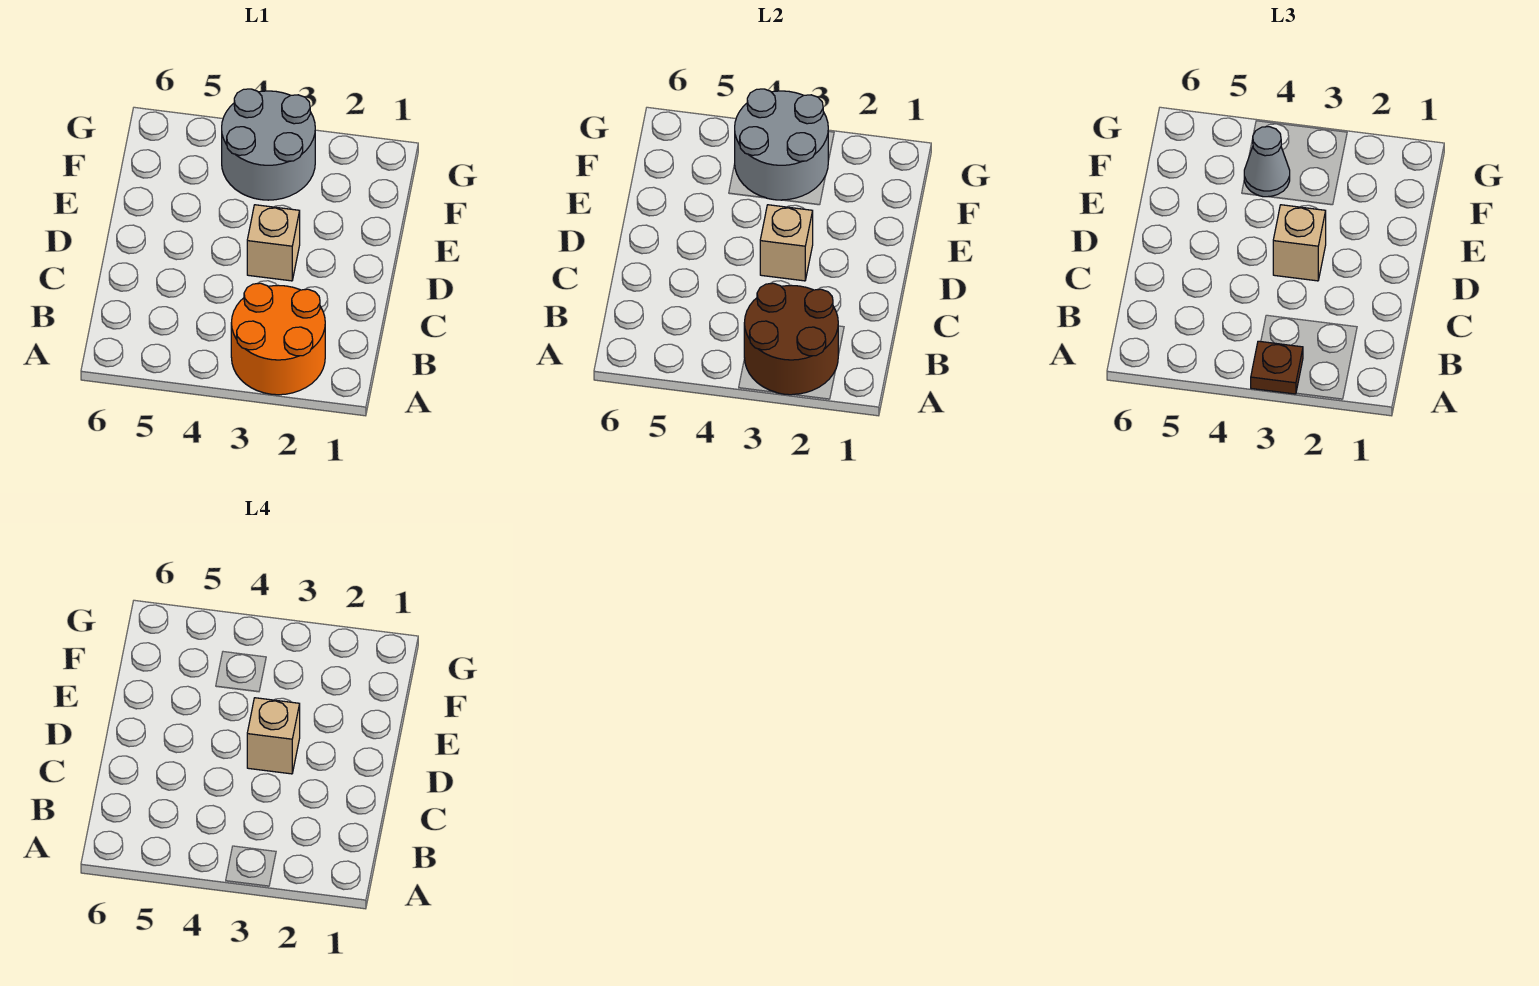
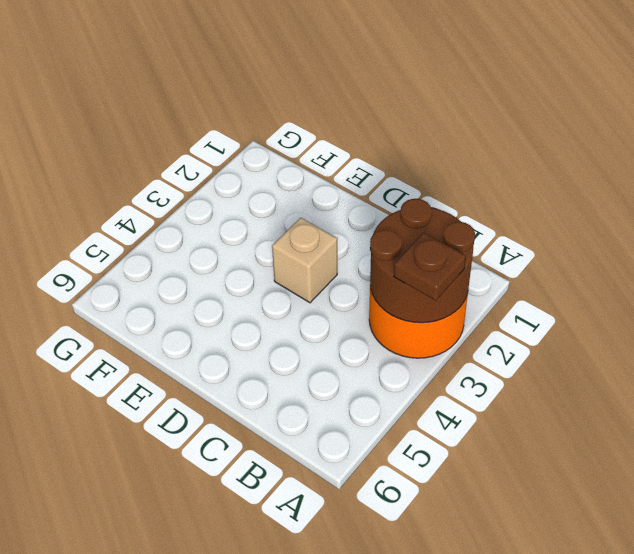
none -> grey round brick F3:G4 level 1
none -> tan brick D3 level 2

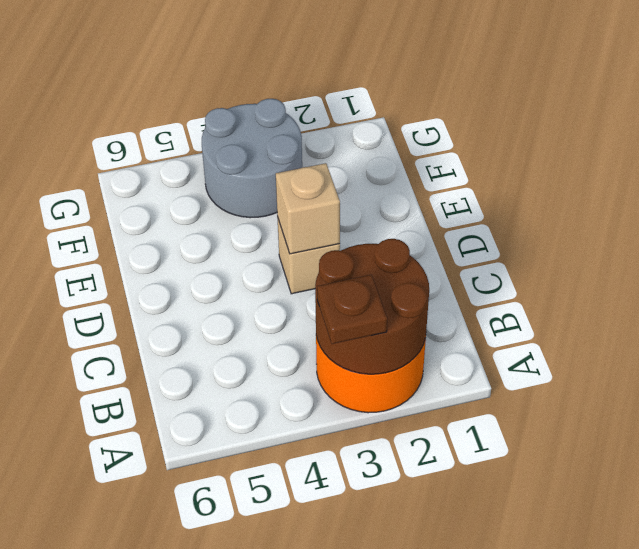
none -> grey round brick F3:G4 level 2
none -> tan brick D3 level 3

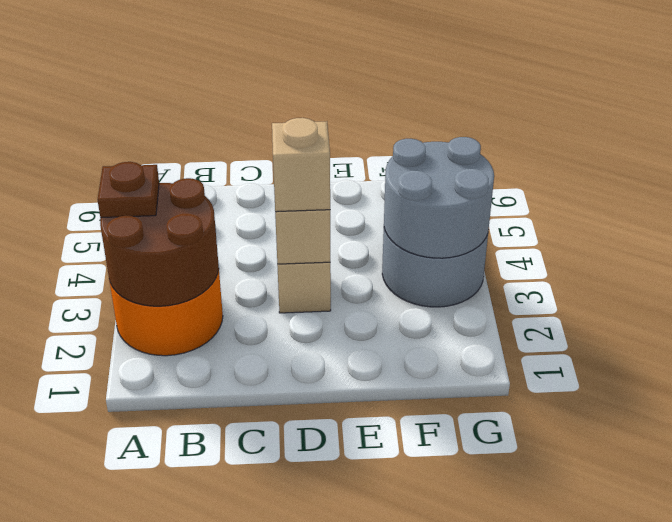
none -> grey cone F4 level 3
none -> tan brick D3 level 4

